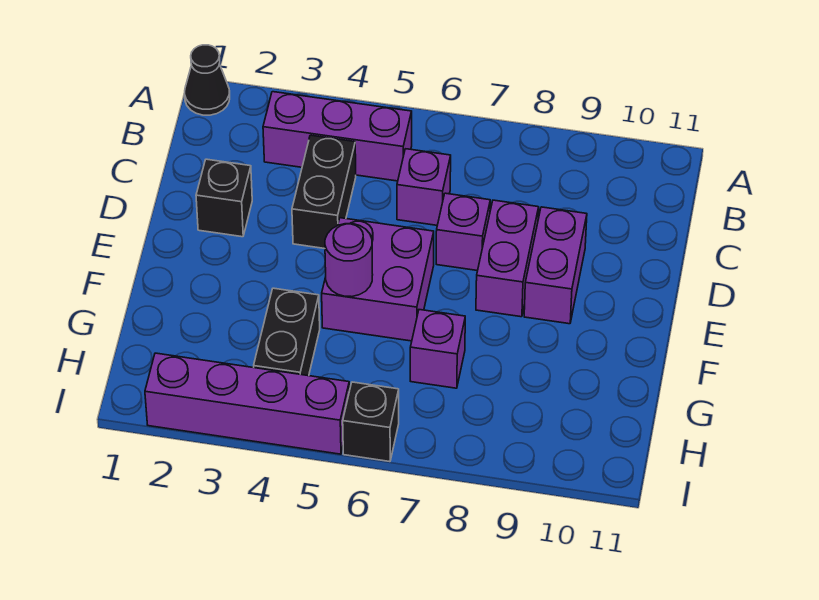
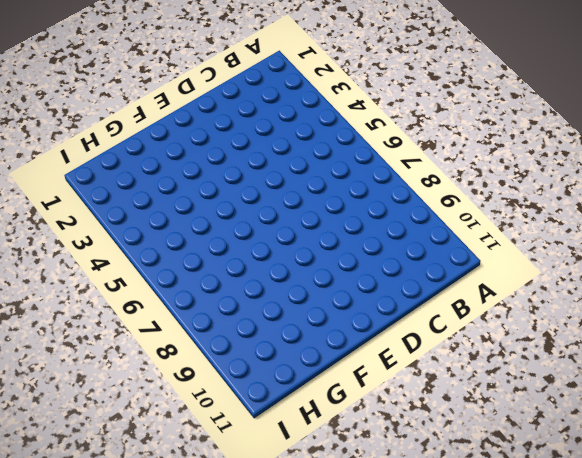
none -> black cone A1 level 1
none -> purple brick B3:B5 level 1
none -> black brick C4:D4 level 1

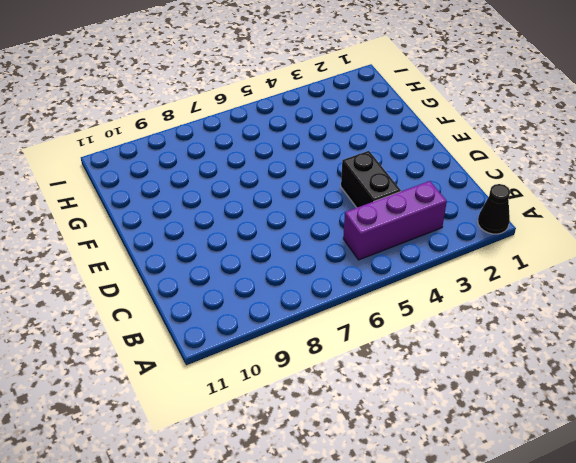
none -> purple brick C6 level 1
none -> black brick D2 level 1
none -> purple brick D7 level 1

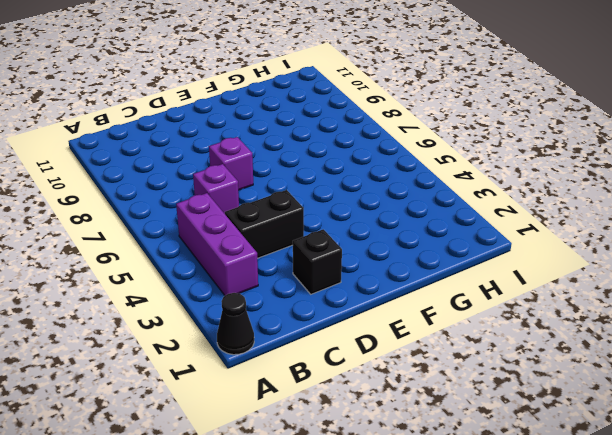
none -> purple brick D8:E8 level 1
none -> purple brick D9:E9 level 1
none -> purple brick E5:F6 level 1

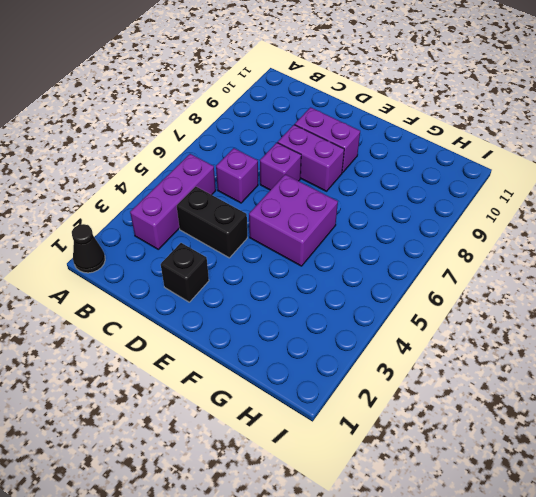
none -> black brick G4:H4 level 1
none -> purple brick G7 level 1
none -> purple brick I2:I5 level 1

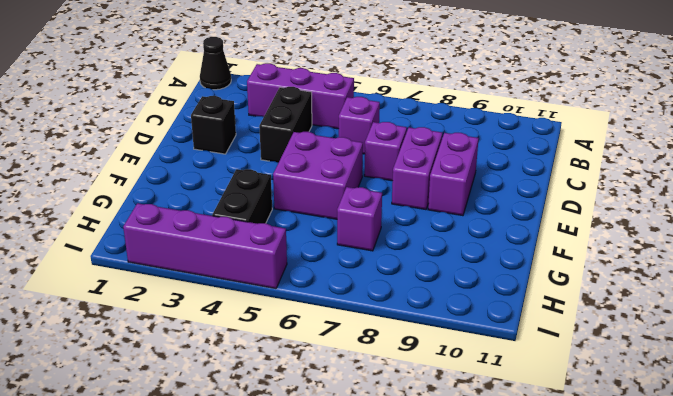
none -> black brick I6 level 1
none -> purple round brick F5 level 2

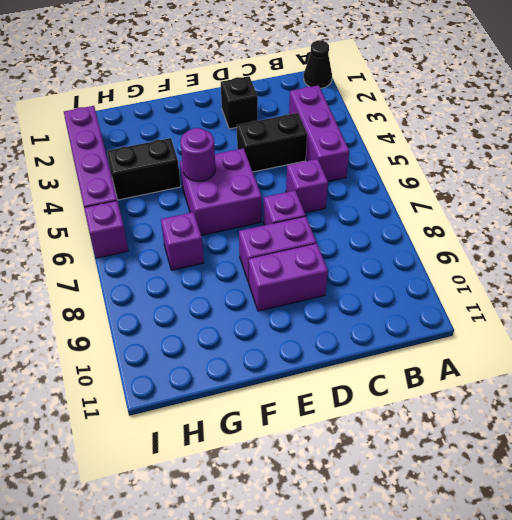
purple brick I6 level 1 -> black brick I6 level 1

